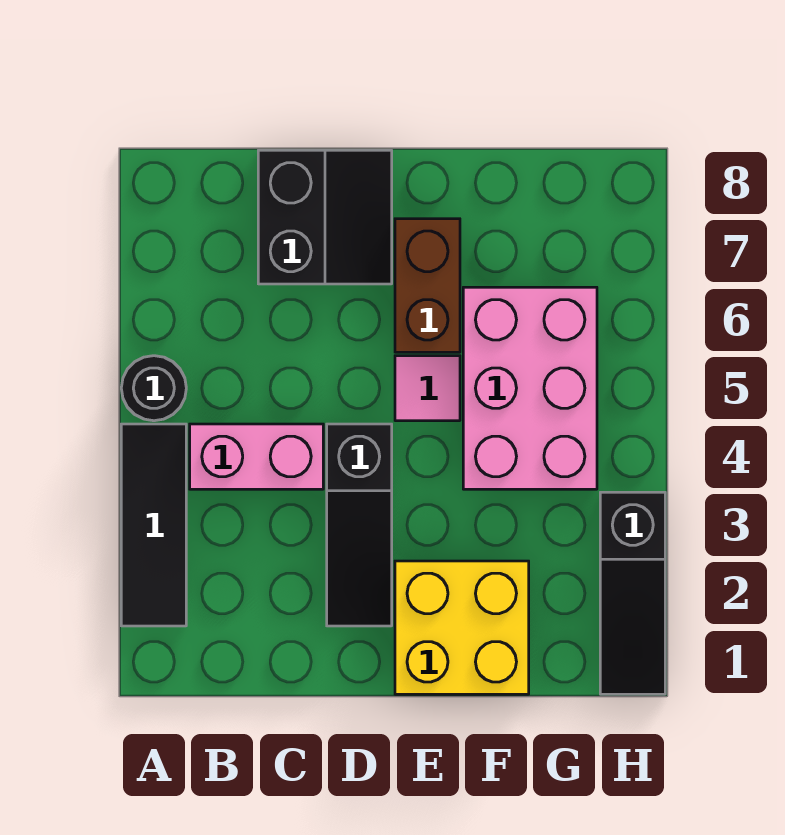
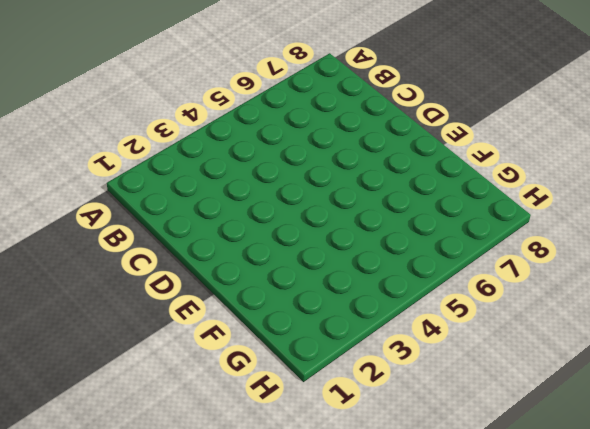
none -> black tile A2:A4 level 1
none -> black round brick A5 level 1

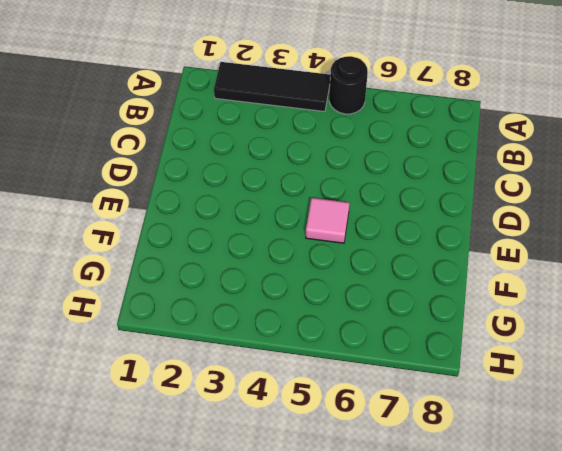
none -> pink brick B4:C4 level 1
none -> black slope C7:D8 level 1 top C

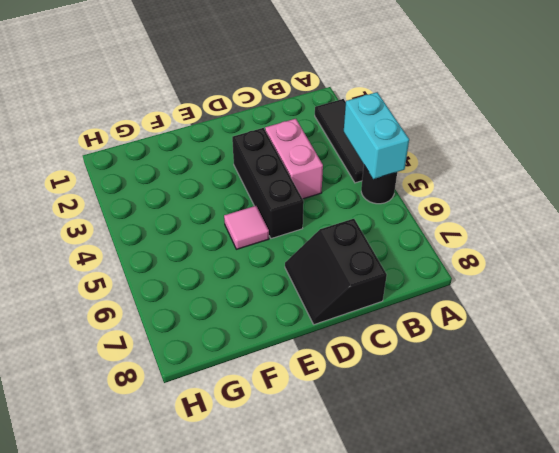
cyan brick A4:A5 level 2 -> none
pink brick C3:C4 level 1 -> pink brick B4:C4 level 1
black brick D3:D5 level 1 -> black slope D2:D4 level 1 top 4
none -> yellow brick E1:F2 level 1
none -> brown brick E6:E7 level 1

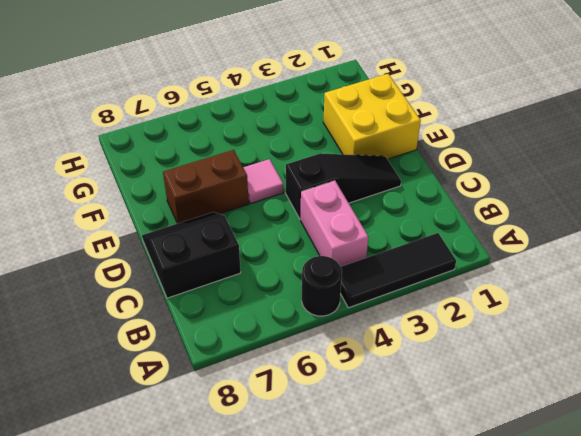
none -> pink brick F4:G6 level 1
none -> black slope H1:H3 level 1 top 3

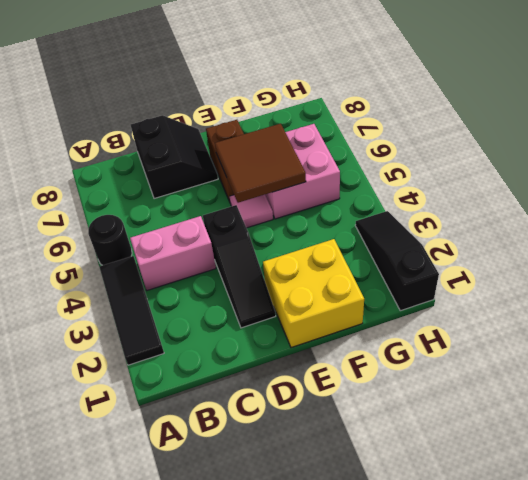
brown tile E5:F6 level 2 -> none
pink brick F5:G6 level 1 -> pink brick F4:G6 level 1
black slope H1:H3 level 1 top 1 -> black slope H1:H3 level 1 top 3

